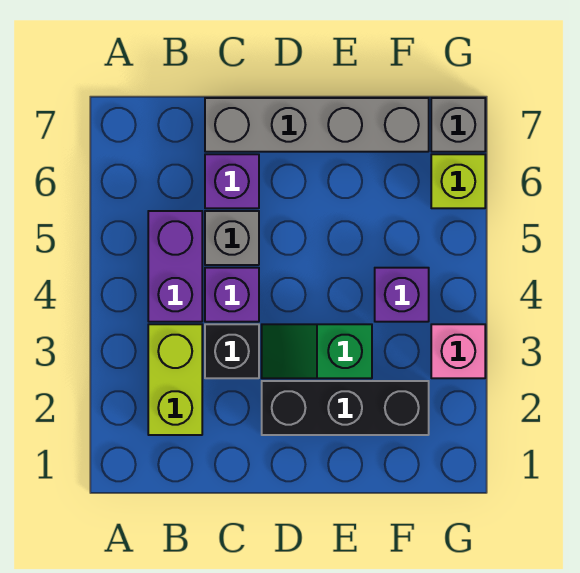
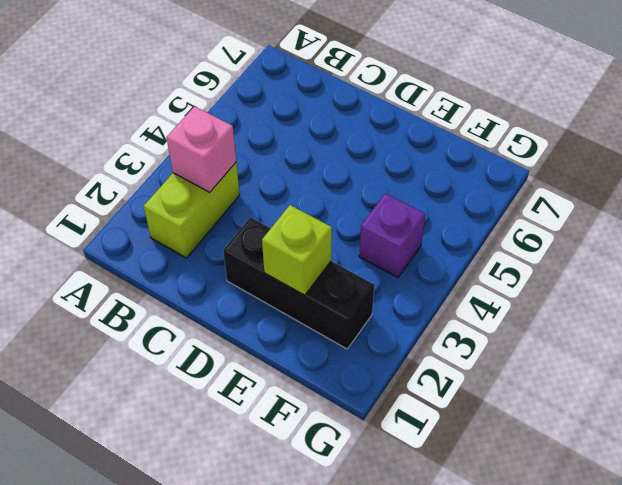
pink brick B3 level 2 -> pink brick G3 level 1
lime brick E2 level 2 -> lime brick G6 level 1
none -> purple brick B4:B5 level 1
none -> black brick C3 level 1
none -> purple brick C4 level 1

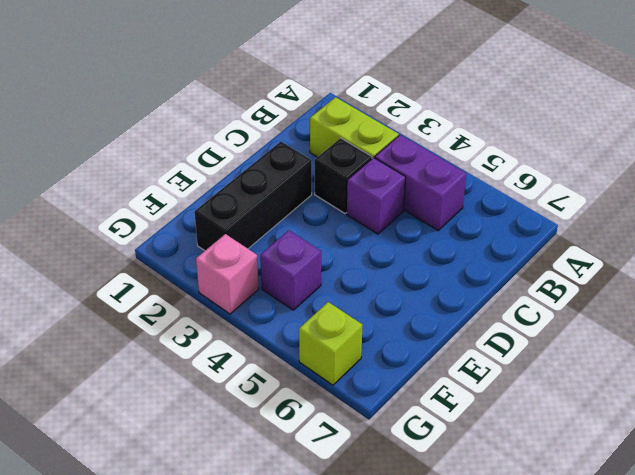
none -> grey brick C5 level 1
none -> purple brick C6 level 1
none -> grey brick C7:F7 level 1

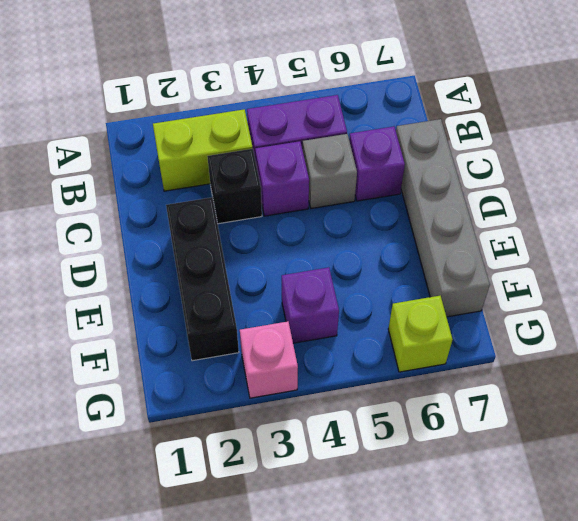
none -> green slope D3:E3 level 1 top E
none -> grey brick G7 level 1

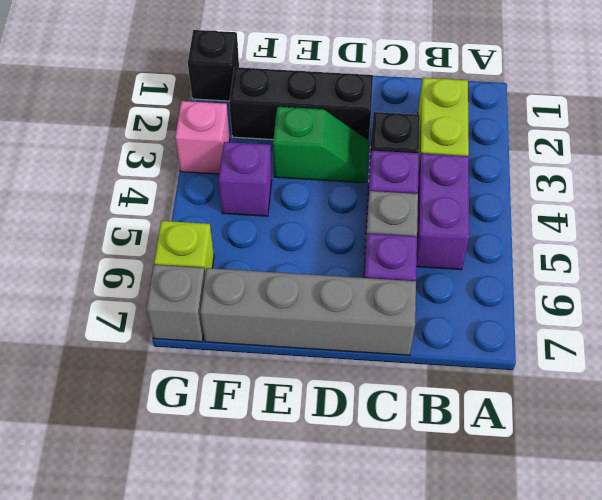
black brick G1 level 1 -> none

